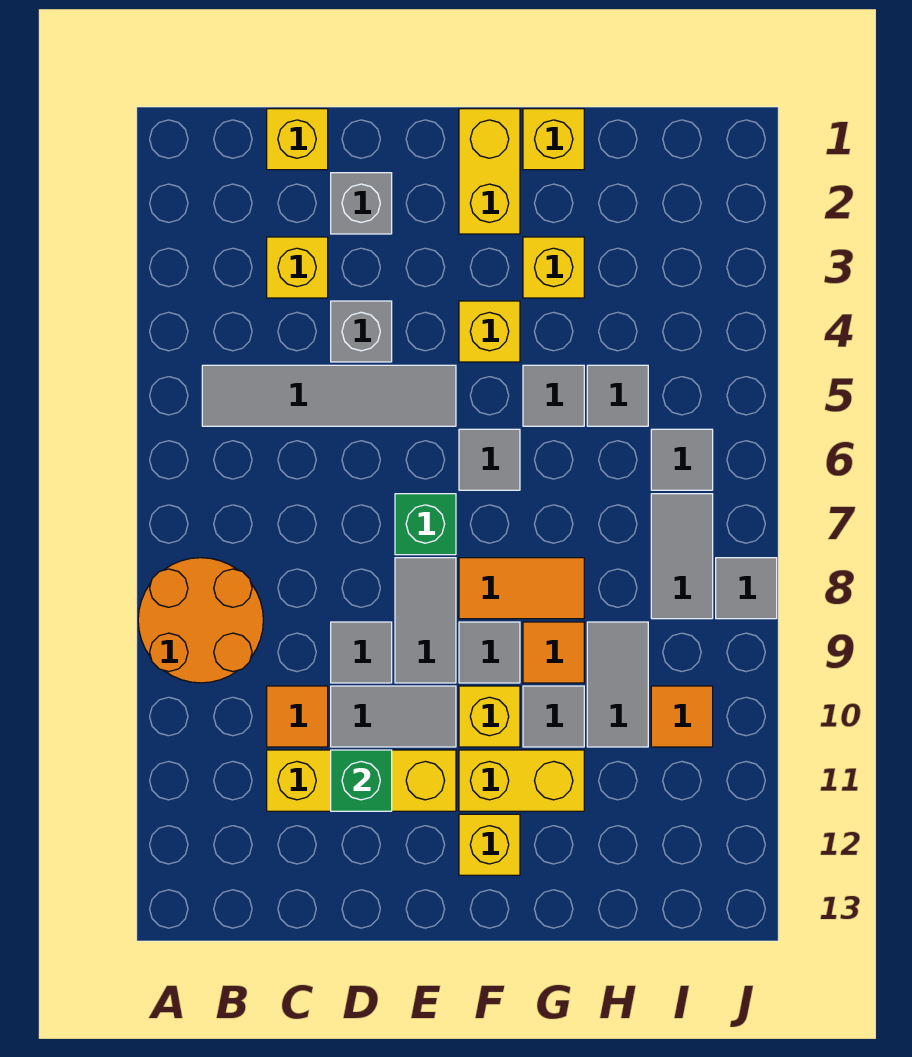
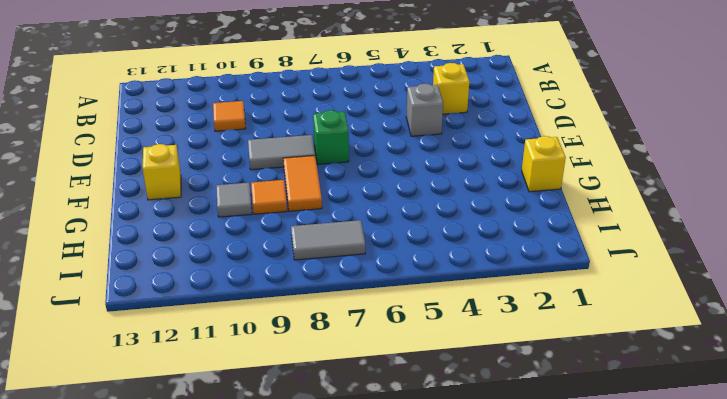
none -> orange round brick A8:B9 level 1
none -> grey tile B5:E5 level 1
none -> yellow brick C1 level 1
none -> yellow brick C11:E11 level 1

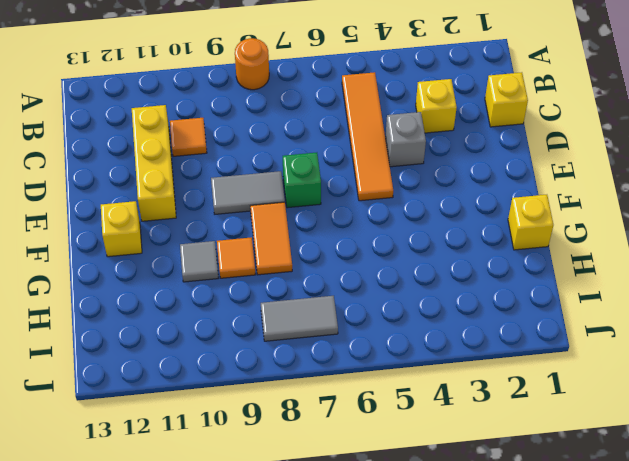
orange round brick A8 level 1 -> orange round brick A8:B9 level 1
orange tile B5:E5 level 1 -> grey tile B5:E5 level 1
none -> grey brick D2 level 1
none -> grey tile D9 level 1
none -> grey tile D10:E10 level 1
none -> yellow brick F1:F2 level 1

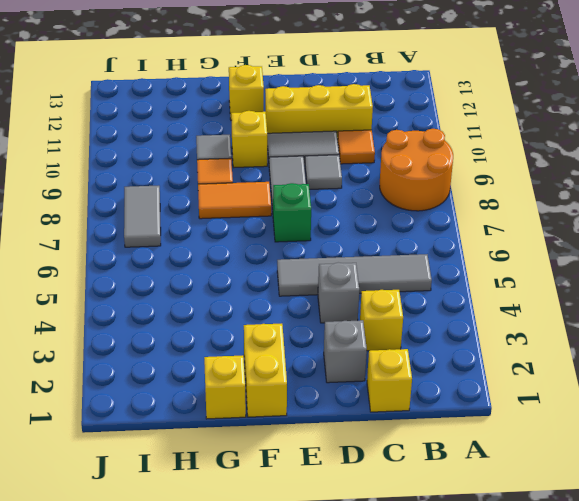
none -> yellow brick F4 level 1
none -> grey tile F6 level 1
none -> grey tile F9 level 1
none -> yellow brick F11:G11 level 1

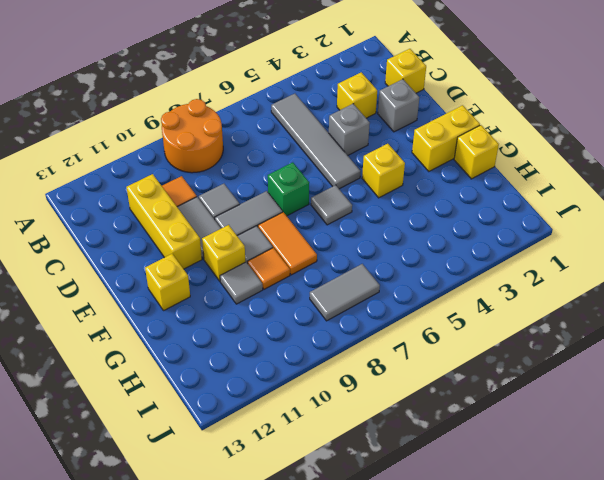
none -> yellow brick F11:G11 level 1
none -> yellow brick G3 level 1
none -> grey tile G5 level 1
none -> grey tile H5 level 1

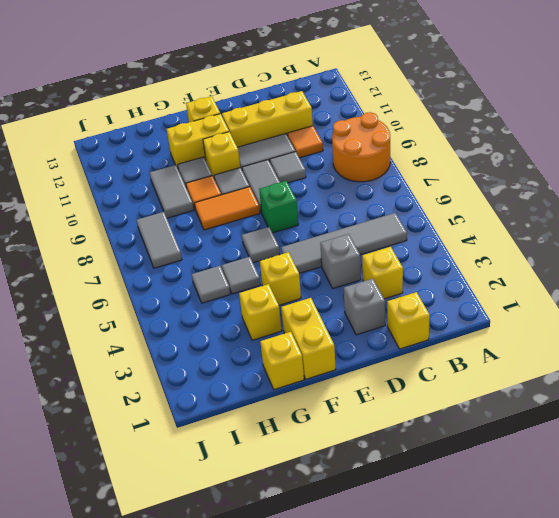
none -> grey tile I6 level 1
none -> orange tile I10 level 1
none -> grey tile J8 level 1
none -> green brick D11 level 2

